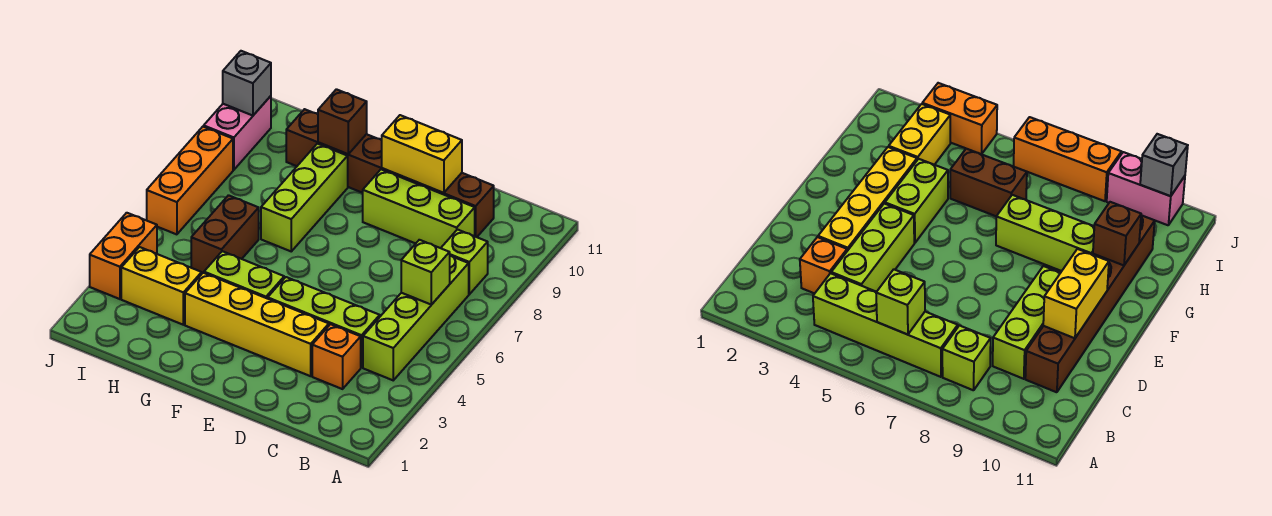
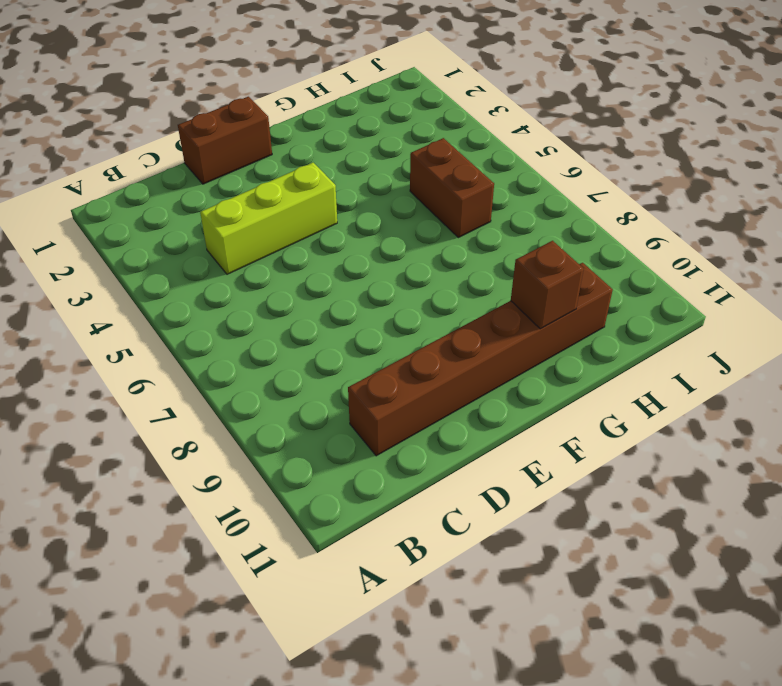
brown brick D1:E1 level 1 -> none
none -> lime brick B4:B7 level 1
none -> lime brick B8 level 1
none -> orange brick C3 level 1

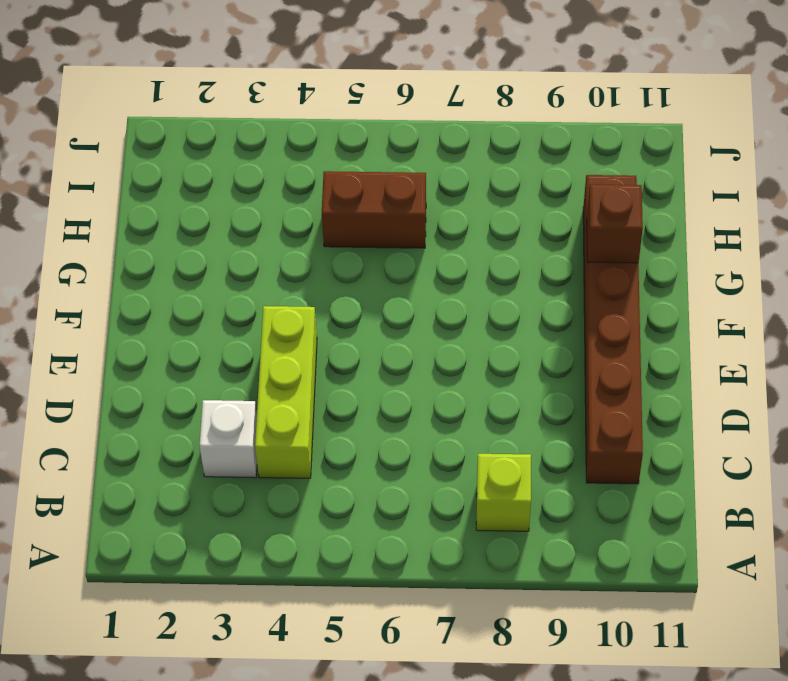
white brick C3 level 1 -> orange brick C3 level 1
none -> lime brick B4:B7 level 1
none -> lime brick C9:E9 level 1
none -> yellow brick D3:G3 level 1

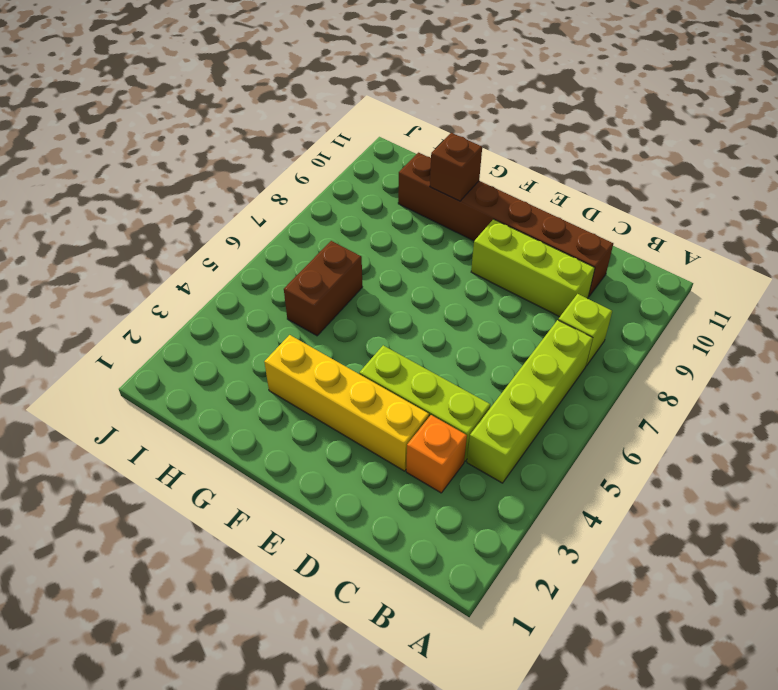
none -> lime brick F4:G4 level 1
none -> lime brick G7:G9 level 1
none -> yellow brick H3:I3 level 1

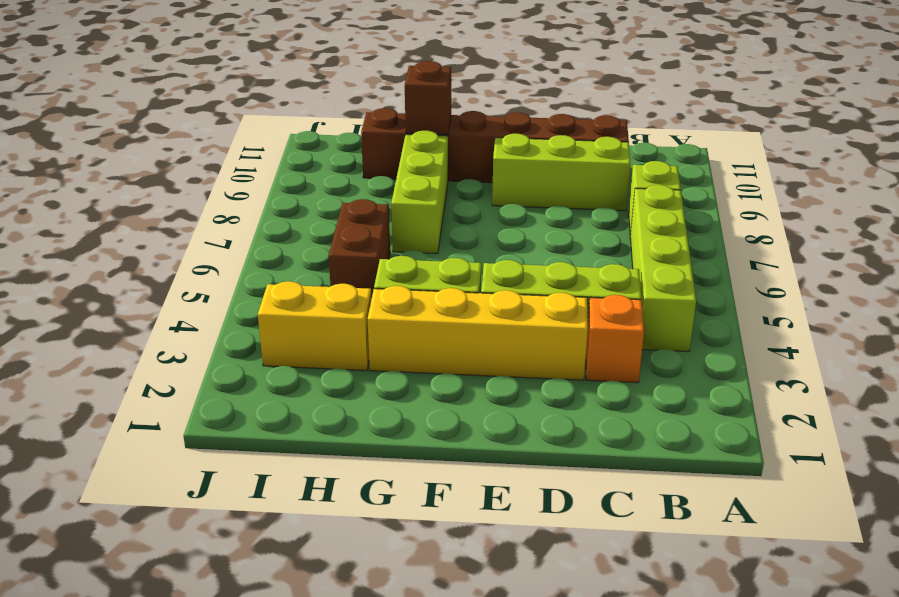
none -> orange brick J3:J4 level 1
none -> orange brick J6:J8 level 1
none -> pink brick J9:J10 level 1

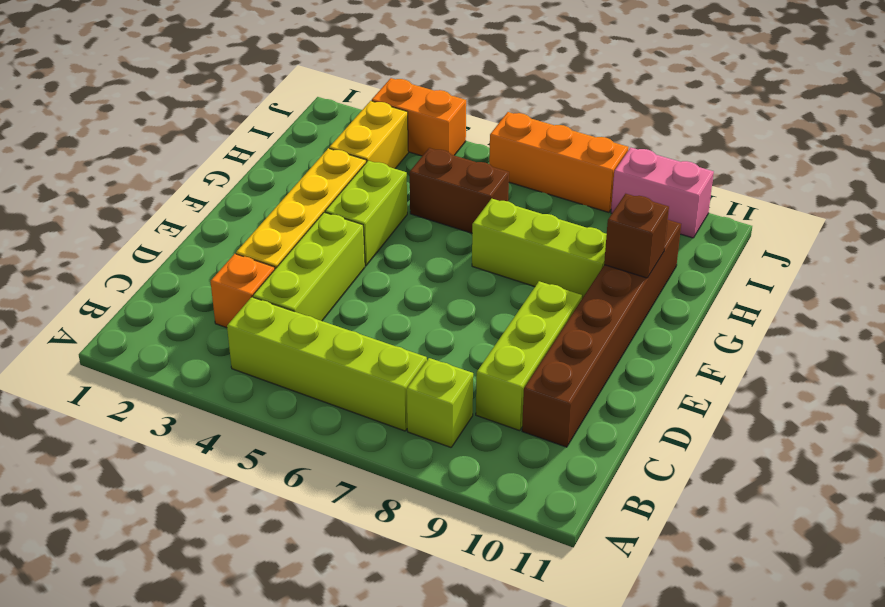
none -> lime brick B6 level 2
none -> yellow brick D10:E10 level 2
none -> grey brick J10 level 2

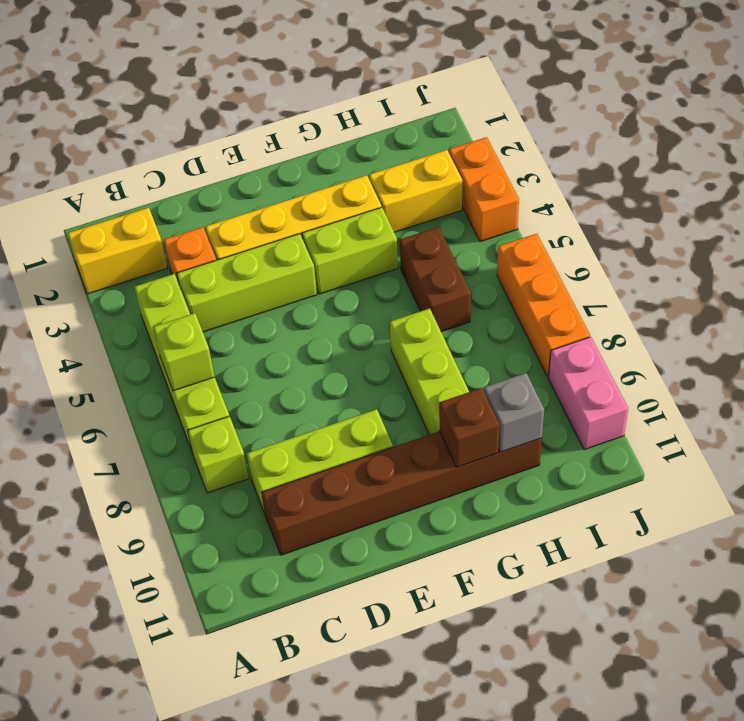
yellow brick A2:B2 level 1 -> yellow brick D10:E10 level 2
grey brick H10 level 2 -> grey brick J10 level 2

